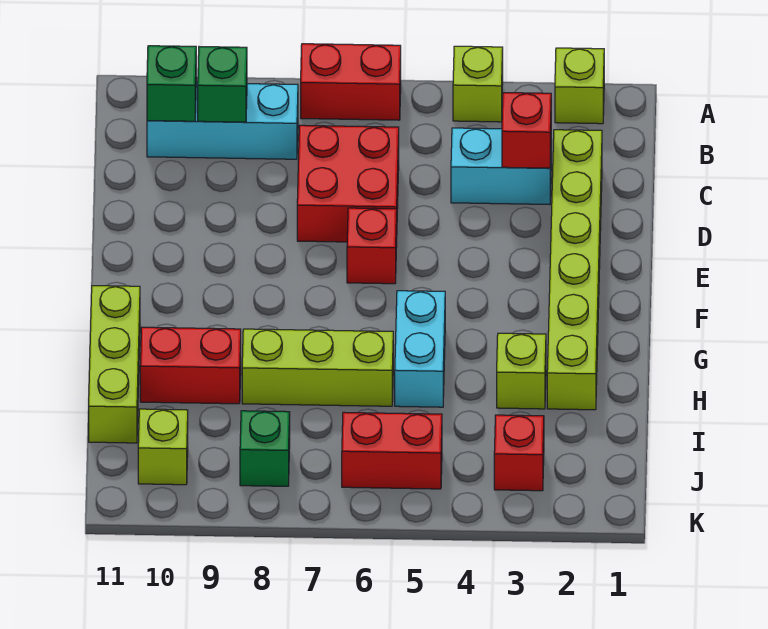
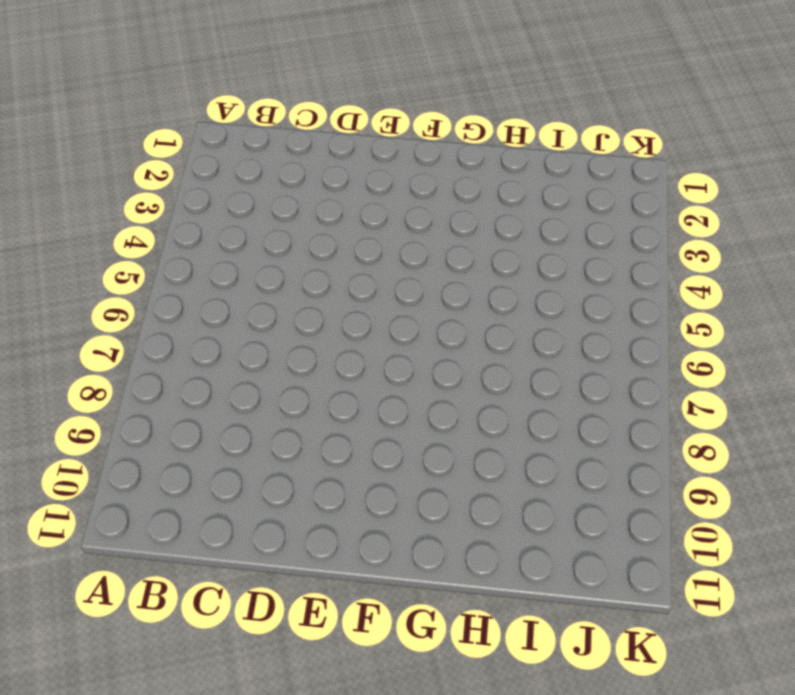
none -> lime brick A2 level 1
none -> lime brick A4 level 1
none -> red brick A6:A7 level 1

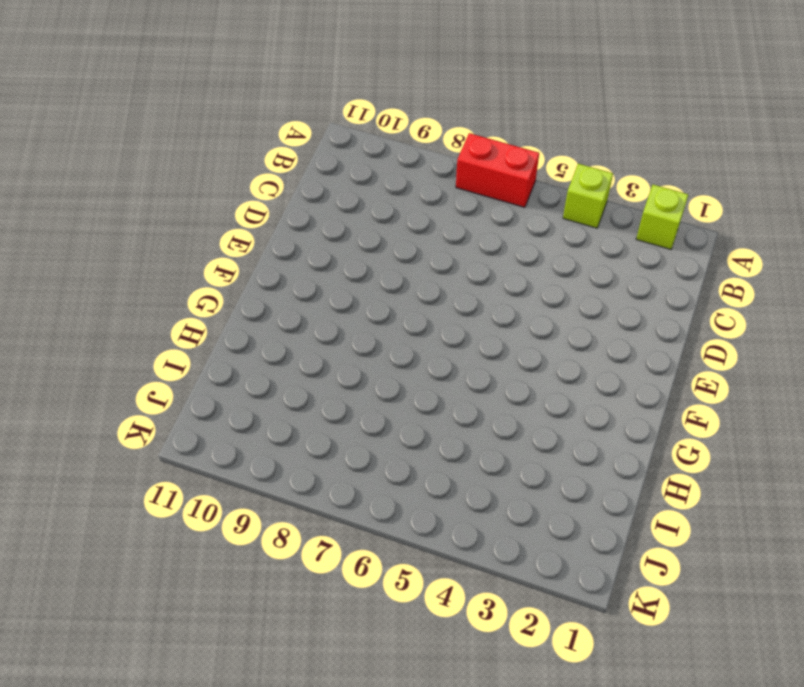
none -> cyan brick B8:B10 level 1
none -> lime brick C2:H2 level 1
none -> cyan brick C3:C4 level 1

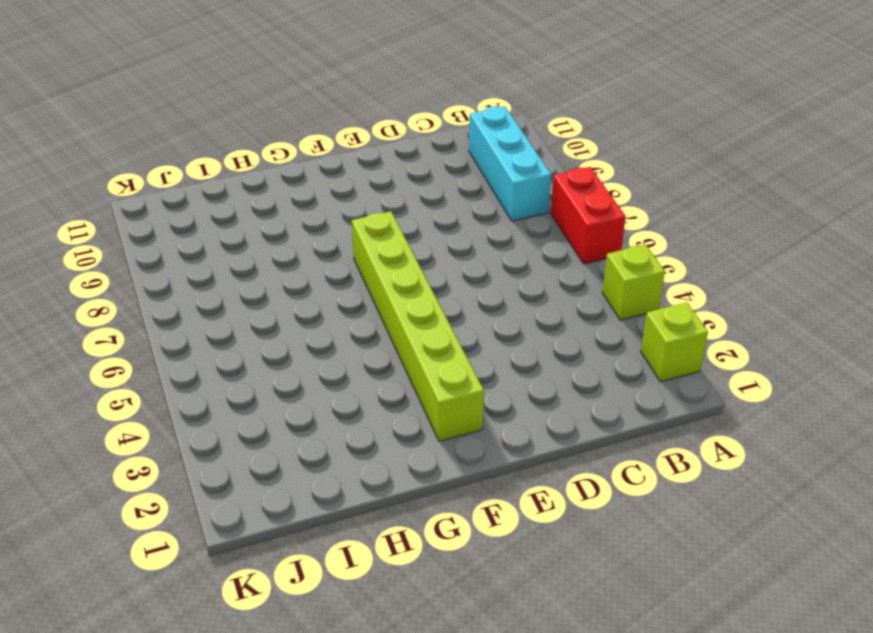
lime brick F2:F7 level 1 -> lime brick C2:H2 level 1
none -> cyan brick C3:C4 level 1
none -> red brick C6:D7 level 1
none -> red brick E6 level 1

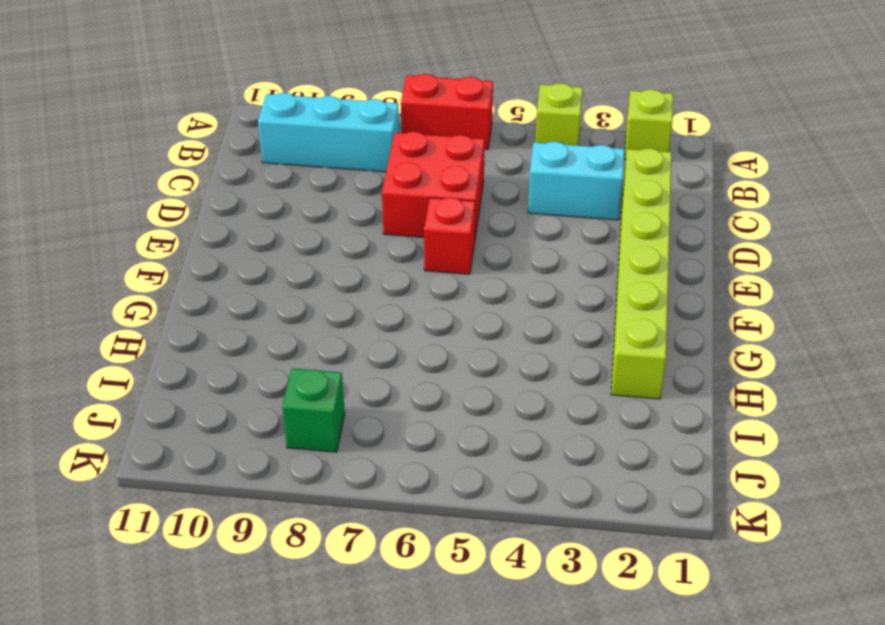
none -> cyan brick G5:H5 level 1
none -> lime brick G11:I11 level 1
none -> lime brick H3 level 1

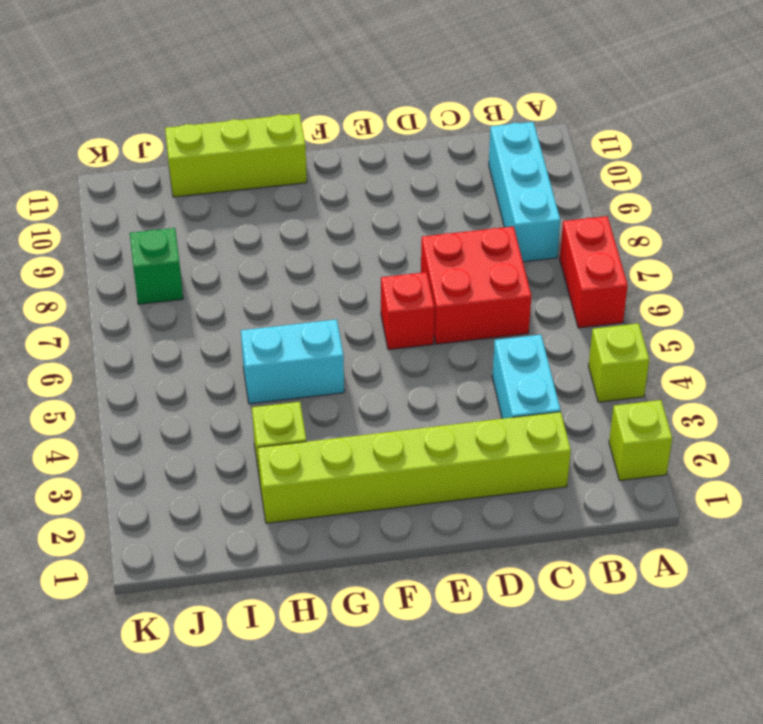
none -> lime brick H6:H8 level 1
none -> red brick H9:H10 level 1
none -> red brick J3 level 1

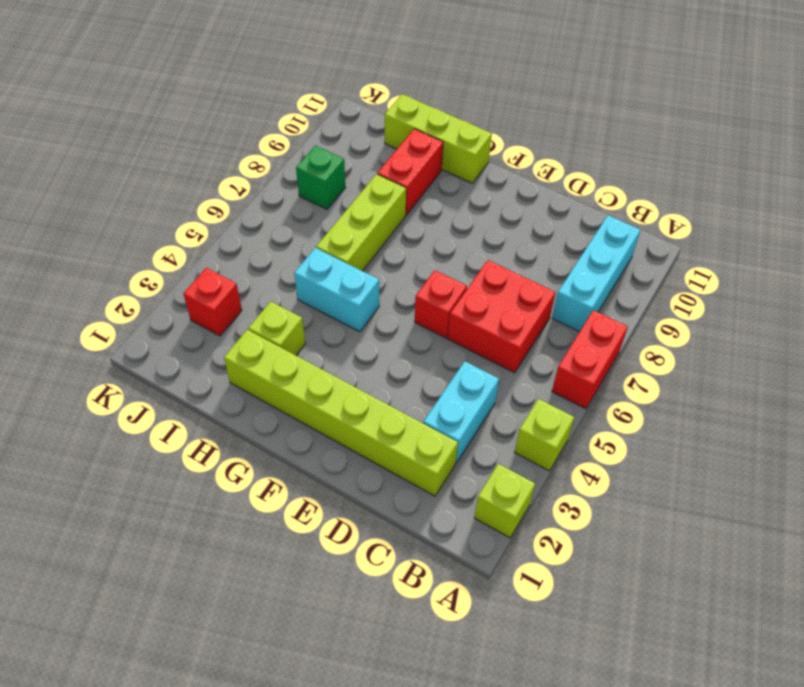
none -> red brick J5:J6 level 1
none -> lime brick J10 level 1
none -> green brick B9 level 2

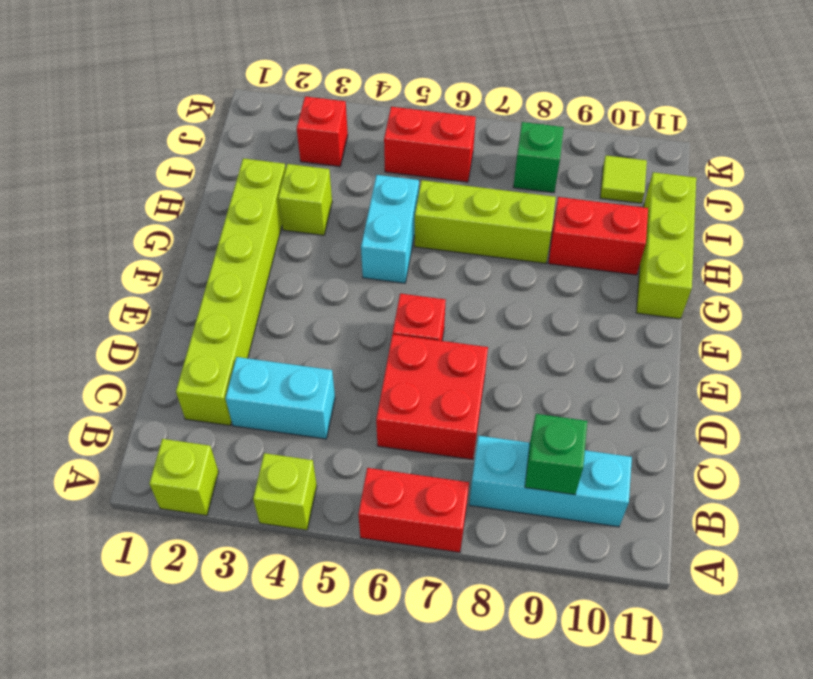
lime tile J10 level 1 -> lime brick J10 level 1
none -> green brick B10 level 2
none -> red brick C3 level 2

